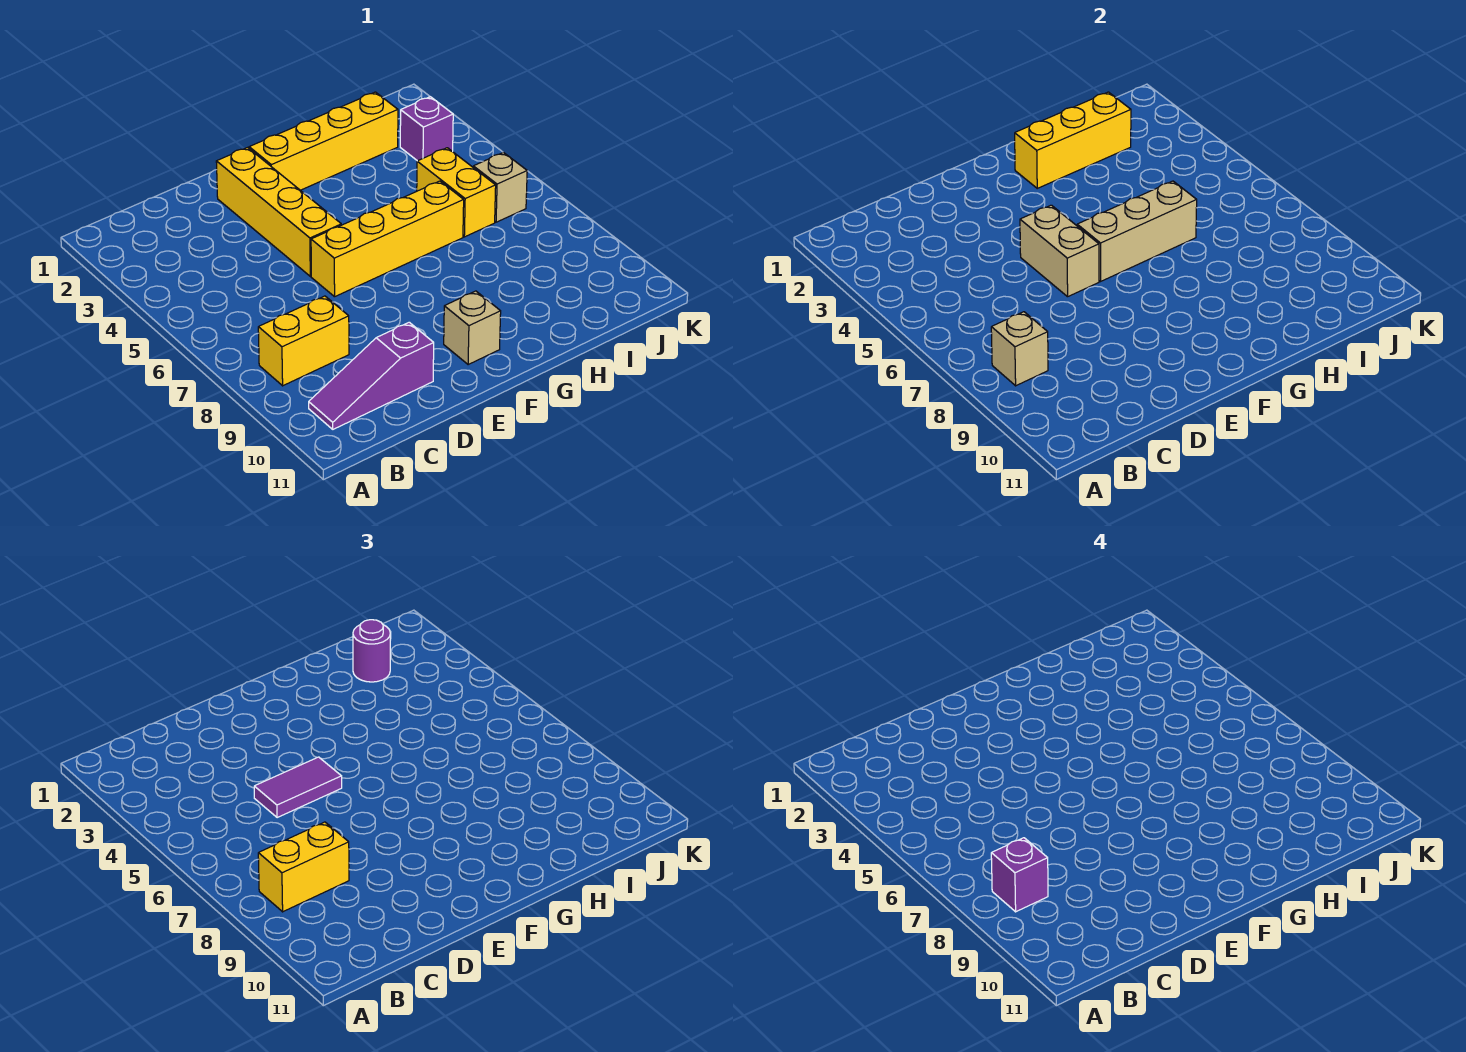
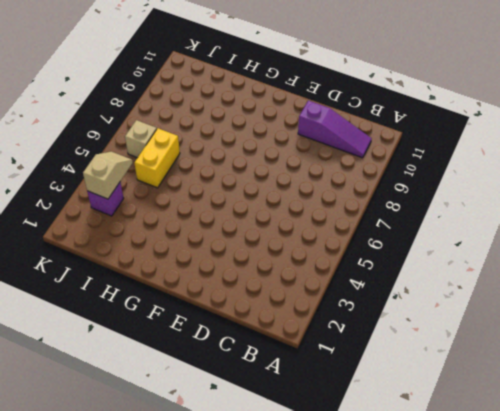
tan slope J3:J4 level 2 top 3 -> none
none -> yellow brick B8:C8 level 1
none -> yellow brick E2:E5 level 1
none -> yellow brick E6:H6 level 1

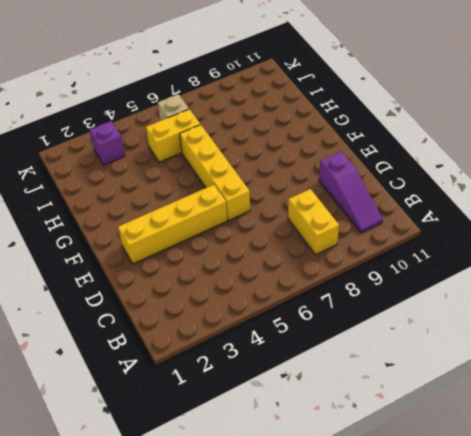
none -> yellow brick F2:I2 level 1
none -> tan brick F10 level 1
none -> tan brick B8 level 2

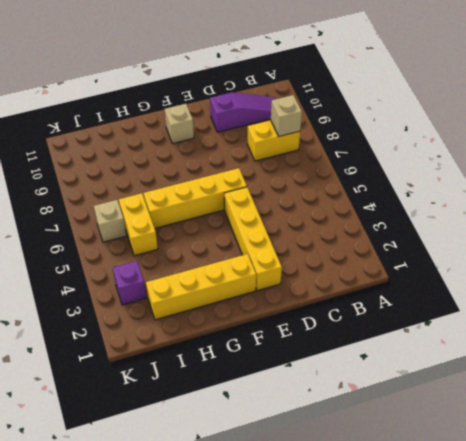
none -> tan brick E5:E6 level 2
none -> tan brick F6:H6 level 2
none -> yellow brick G2:I2 level 2

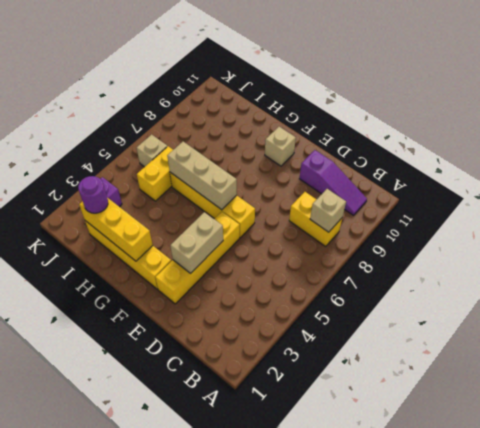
tan brick E3:E4 level 2 -> tan brick E5:E6 level 2
none -> yellow brick B8:C8 level 3
none -> purple tile D5:E5 level 3
none -> purple brick B8 level 4

